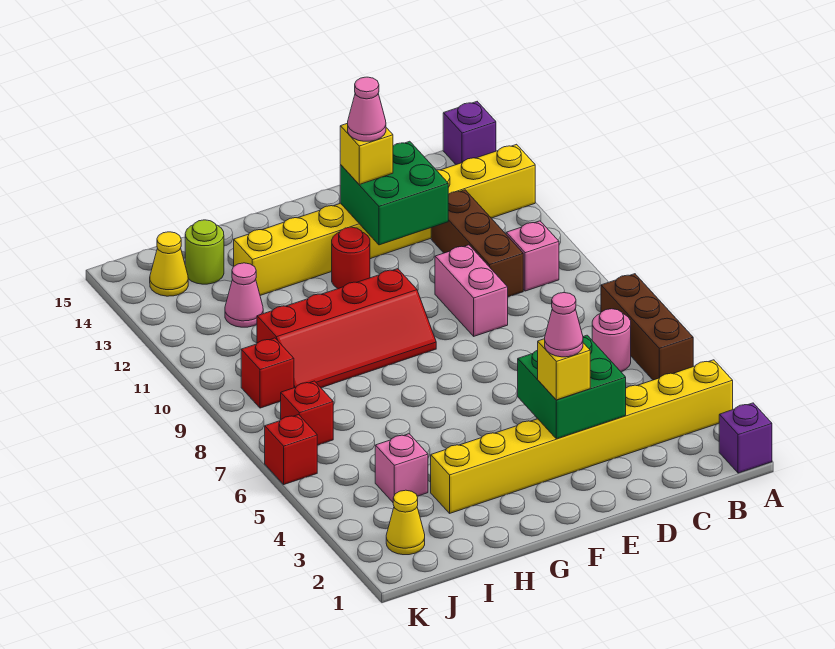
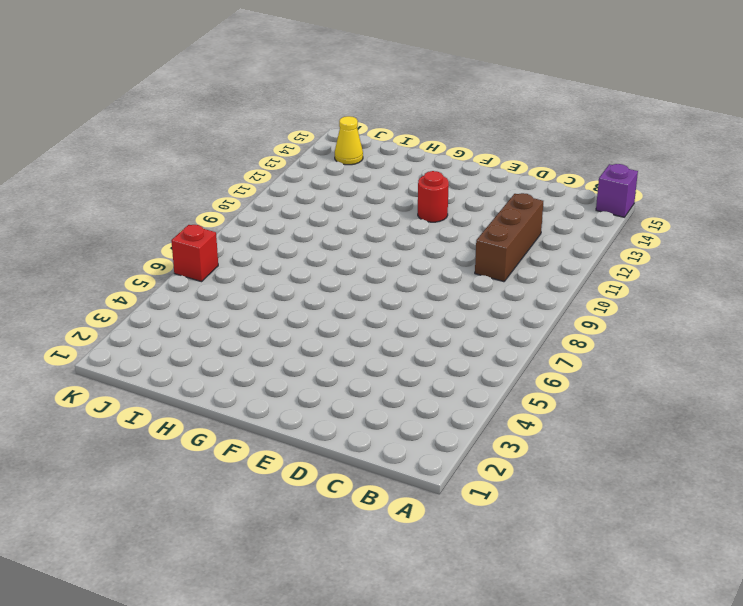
none -> purple brick A1 level 1
none -> yellow brick A3:H3 level 1
none -> brown brick A5:A7 level 1

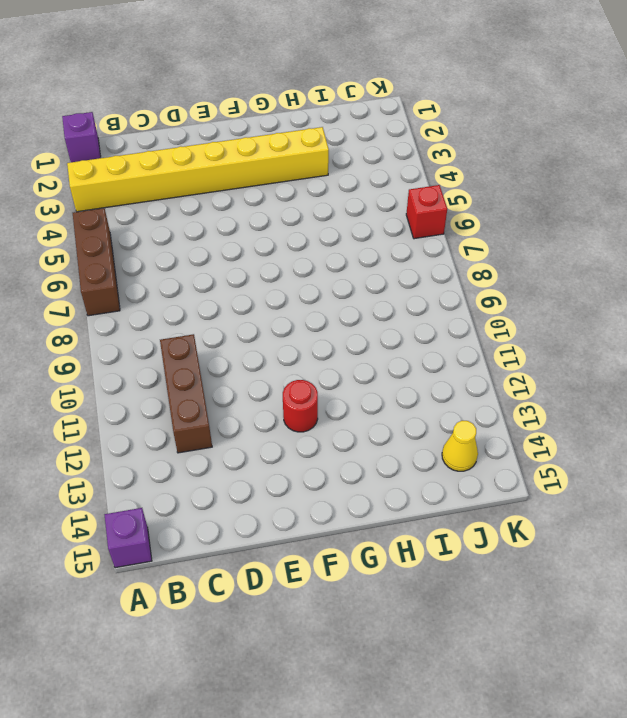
none -> yellow brick A13:H13 level 1
none -> pink round brick B6 level 1
none -> pink brick B10 level 1

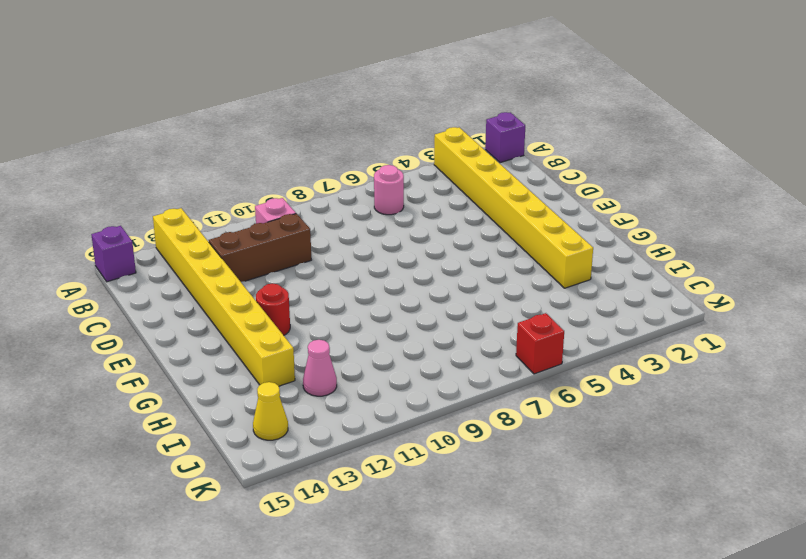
none -> brown brick A5:A7 level 1
none -> pink brick D9:D10 level 1
none -> red slope F9:I10 level 1 top 10

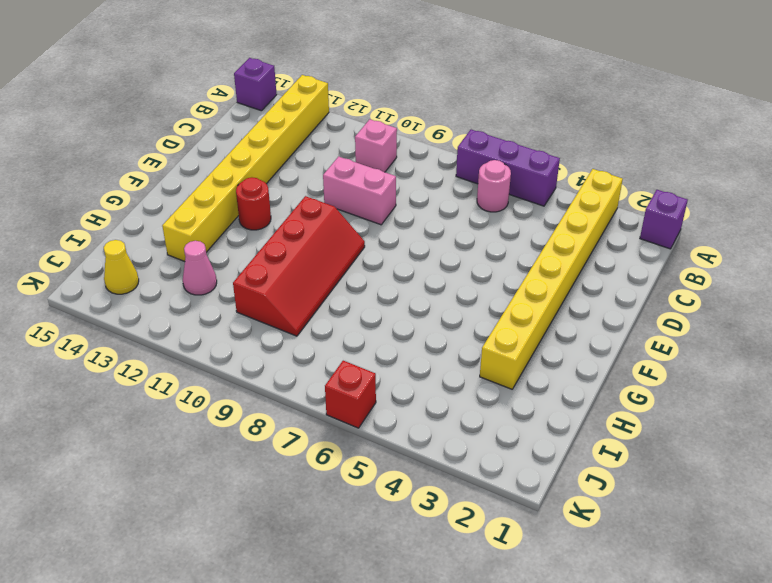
purple brick A5:A7 level 1 -> brown brick A5:A7 level 1
none -> brown brick C10:C12 level 1
none -> pink brick I4 level 1
none -> lime round brick I14 level 1

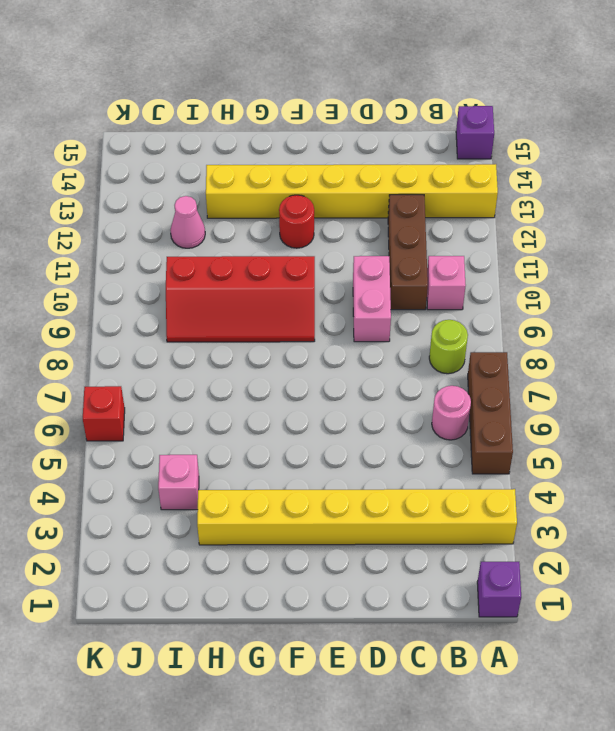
lime round brick B8 level 1 -> lime round brick I14 level 1
none -> yellow cone J2 level 1
none -> red brick J7 level 1
none -> red brick J9 level 1

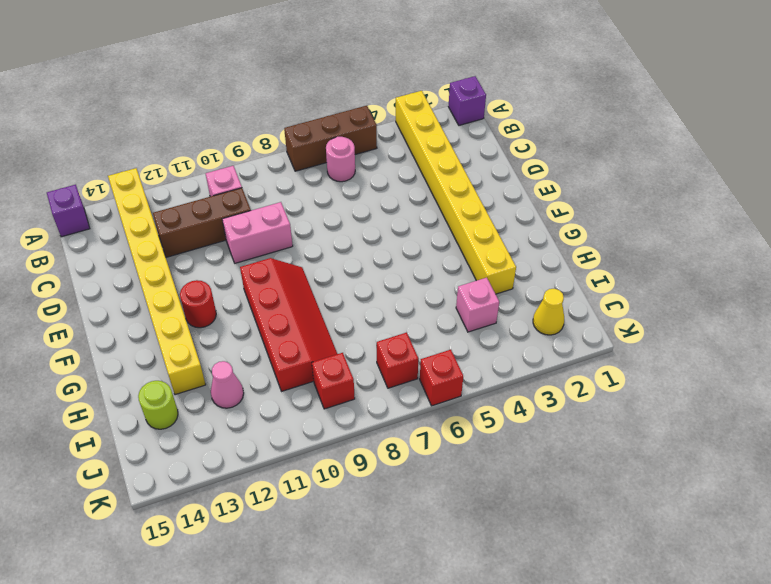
none -> yellow cone J14 level 1
none -> green brick D3:E4 level 2
none -> green brick D12:E13 level 2

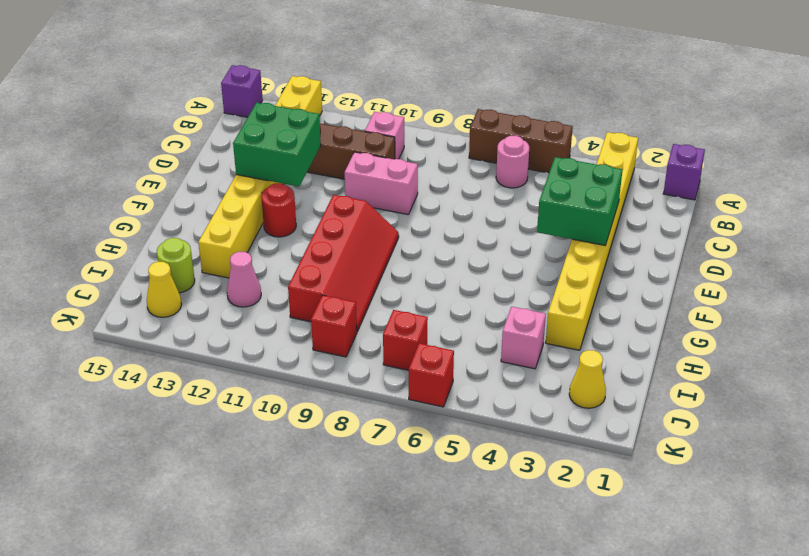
none -> yellow brick E3 level 3
none -> yellow brick E13 level 3
none -> pink cone E3 level 4

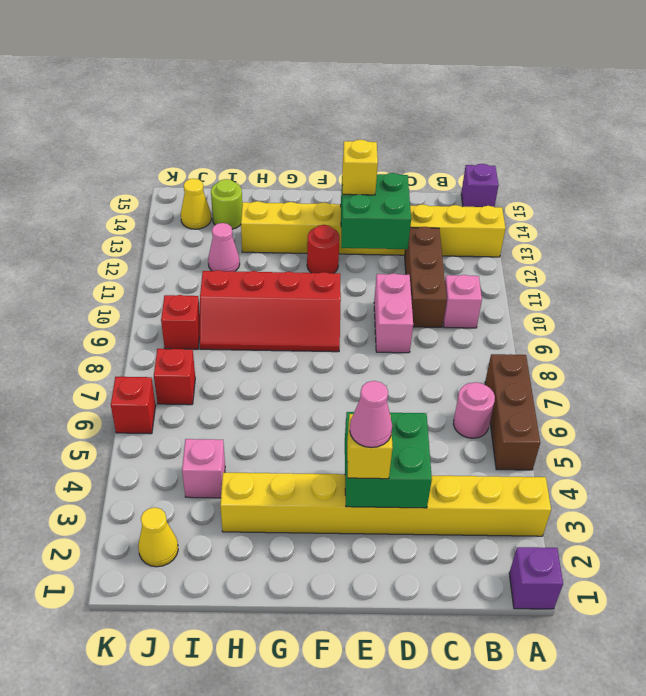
none -> pink cone E13 level 4

